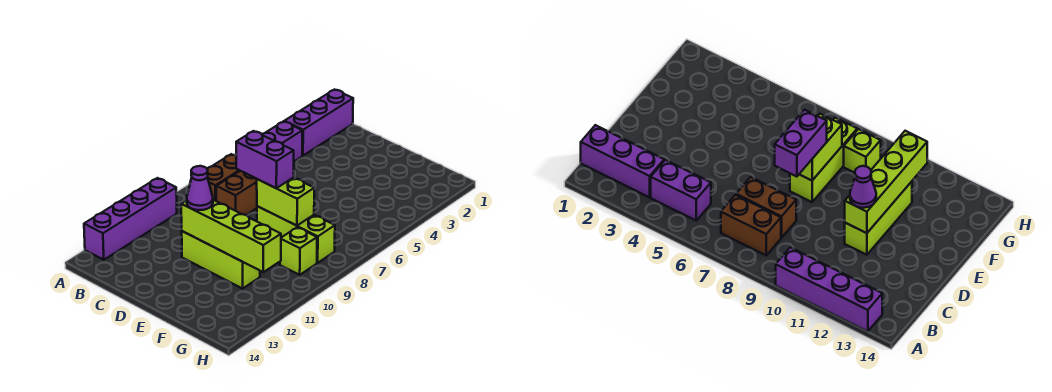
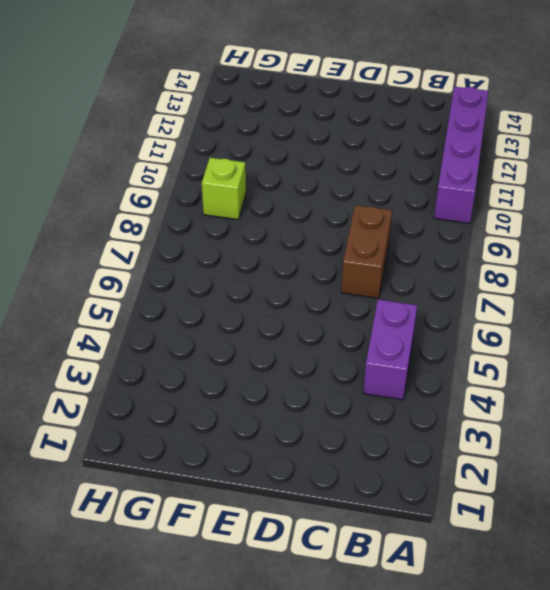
none -> purple brick B1:B3 level 1
none -> brown brick B7:B8 level 1
none -> lime brick D11:F11 level 1

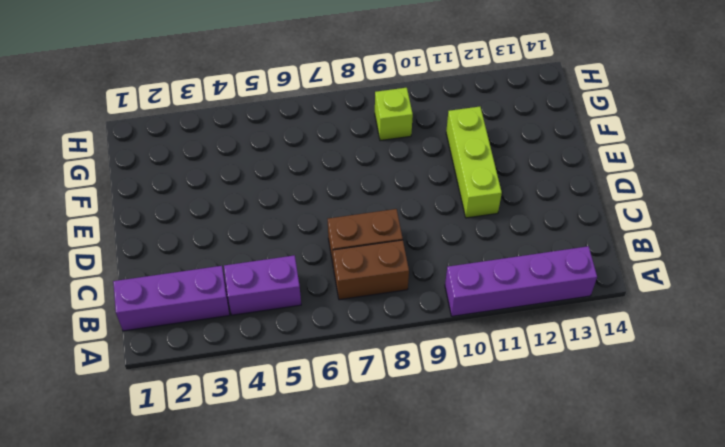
none -> lime brick E8:G8 level 1
none -> lime brick D11:G11 level 2
none -> lime brick E8:F8 level 2

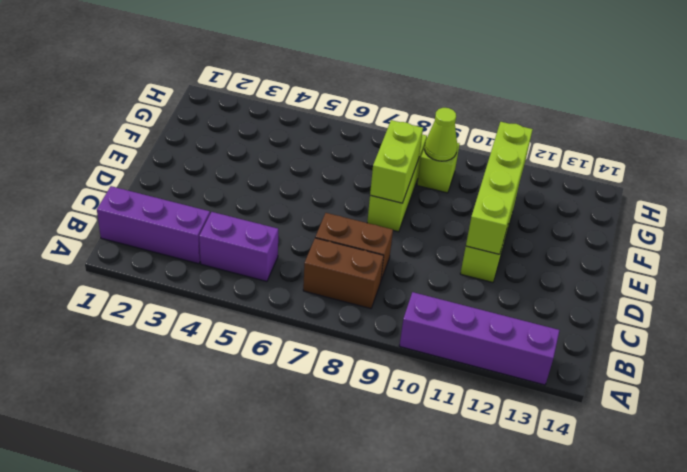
lime cone G9 level 2 -> none
none -> purple brick D8:E8 level 3
none -> purple cone D11 level 3

